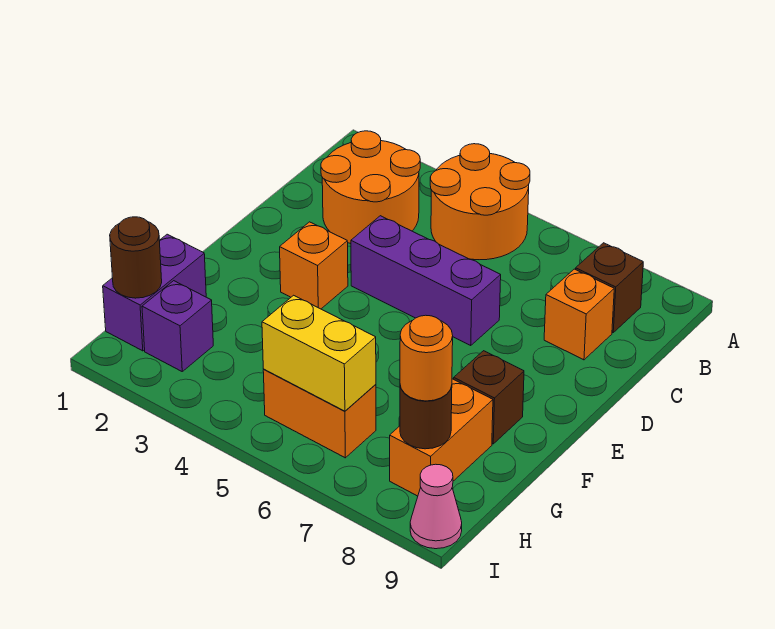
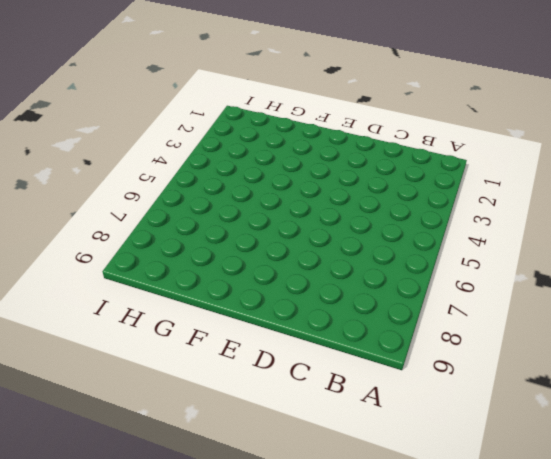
none -> orange round brick A4:B5 level 1
none -> orange round brick B2:C3 level 1
none -> brown brick B8 level 1

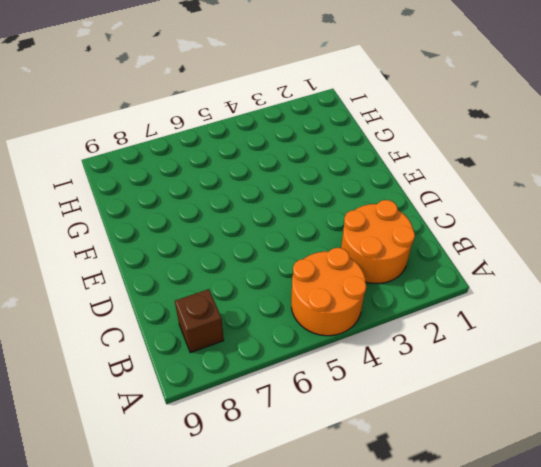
none -> orange brick C8 level 1
none -> purple brick D4:D6 level 1
none -> orange brick E3 level 1

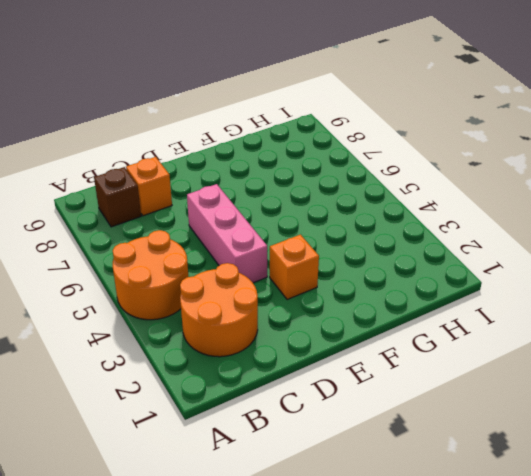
pink brick D4:D6 level 1 -> purple brick D4:D6 level 1
none -> brown brick F8 level 1
none -> purple brick G1:H1 level 1
none -> orange brick G8:H8 level 1

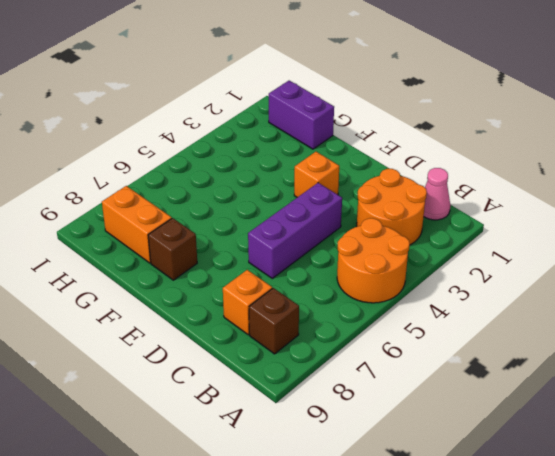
pink cone B1 level 1 -> pink cone I9 level 1
none -> purple brick H2 level 1
none -> orange brick H5:H6 level 1
none -> brown round brick H1 level 2

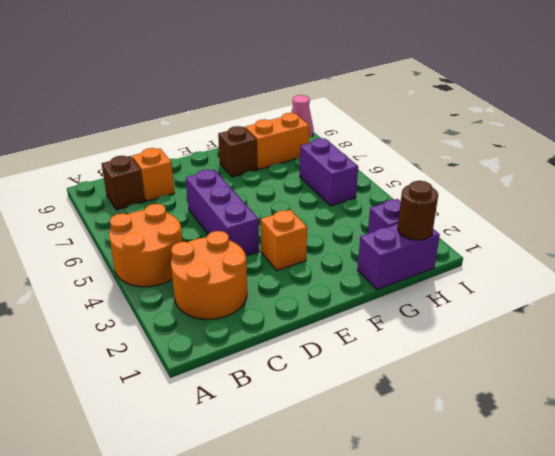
purple brick H5:H6 level 1 -> orange brick H5:H6 level 1
none -> yellow brick H5:H6 level 2
none -> brown round brick H8 level 2
none -> orange round brick H8 level 3

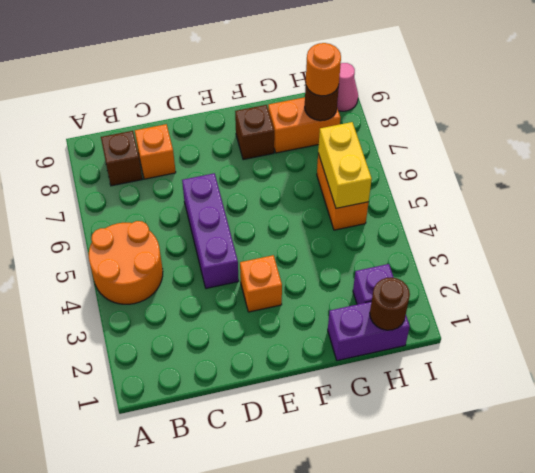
none -> orange round brick B2:C3 level 1

